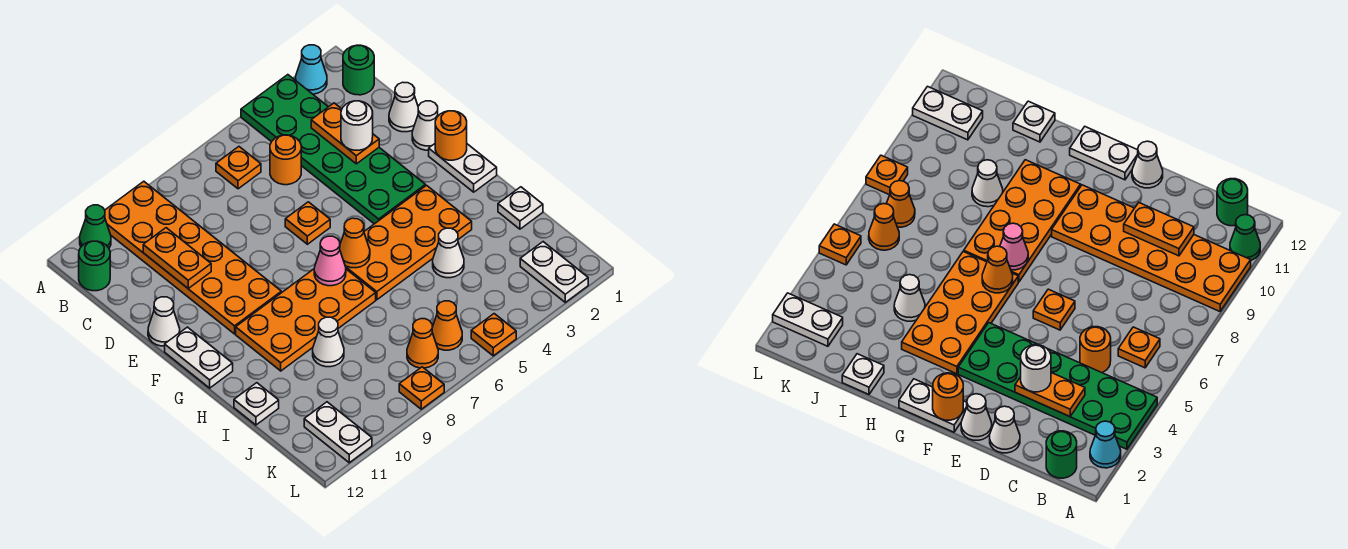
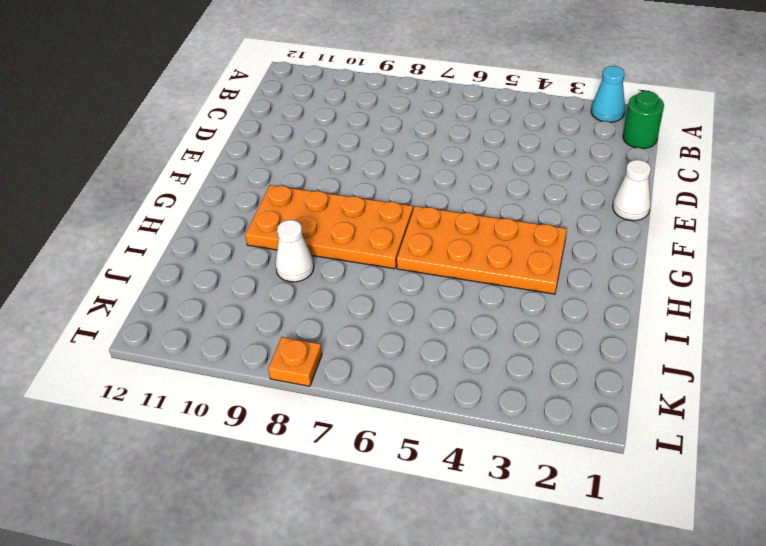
none -> green plate A3:F4 level 1
none -> orange plate A9:F10 level 1
none -> green cone A11 level 1
none -> orange plate B6 level 1

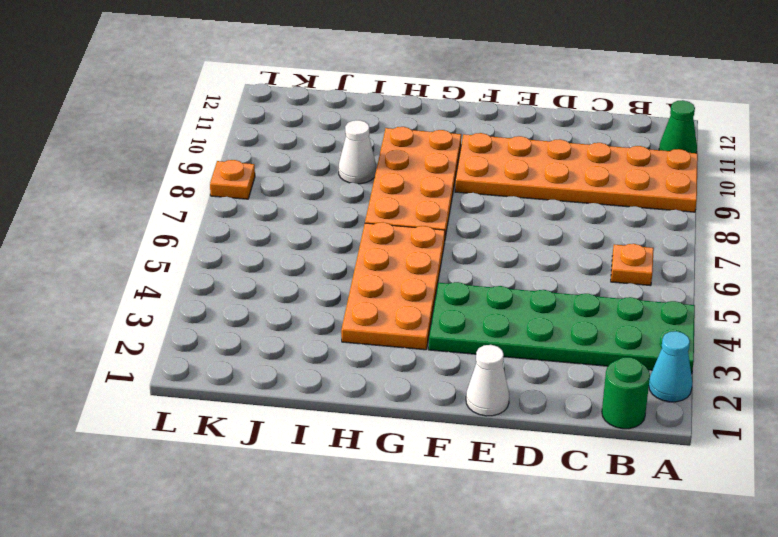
none -> green round brick B12 level 1
none -> orange round brick C5 level 1
none -> white cone D1 level 1
none -> orange plate E6 level 1

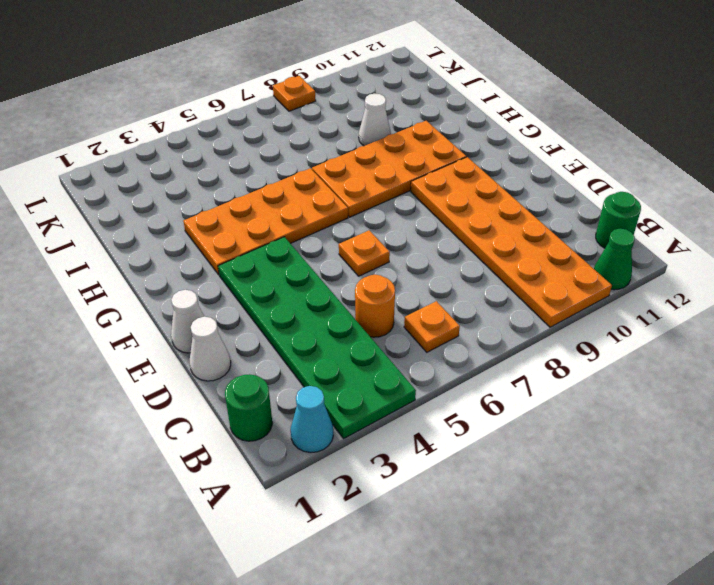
none -> white cone E12 level 1
none -> white plate F1:G1 level 1
none -> white plate F12:G12 level 1
none -> white plate I1 level 1

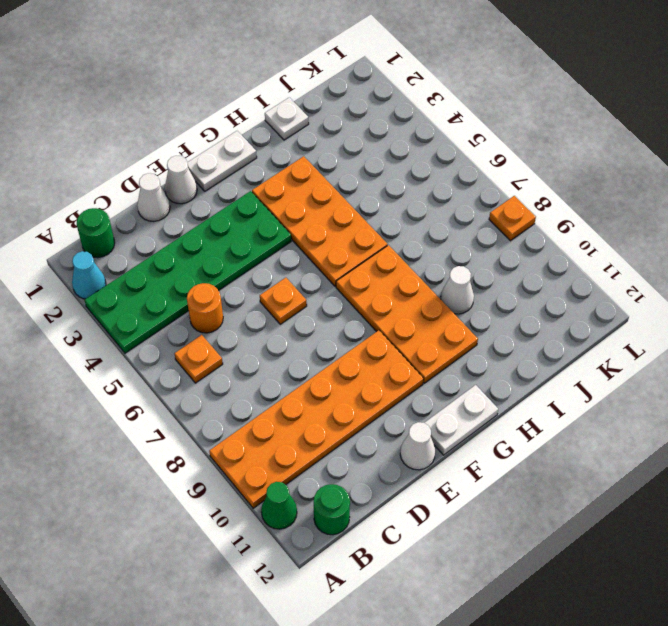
none -> white cone I4 level 1
none -> white plate I12 level 1
none -> white plate K2:L2 level 1
none -> orange cone K6 level 1

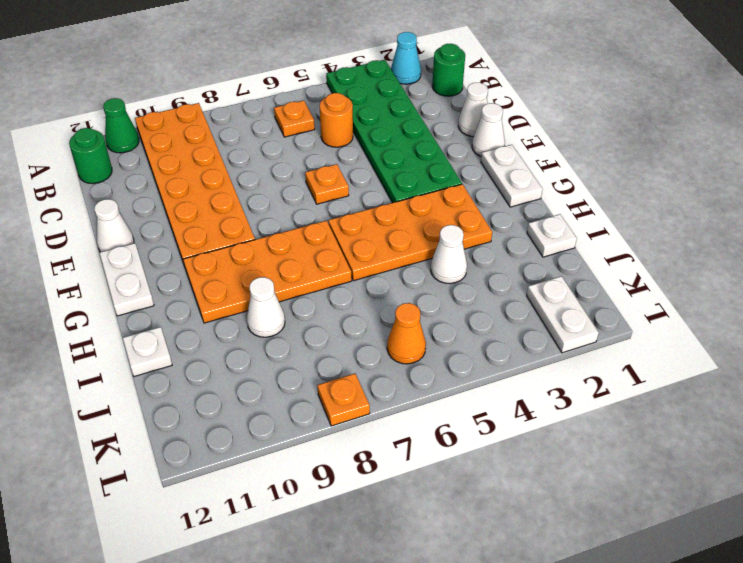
none -> orange cone K7 level 1
none -> white plate K11:L11 level 1
none -> orange plate L5 level 1
none -> orange plate C3:D3 level 2

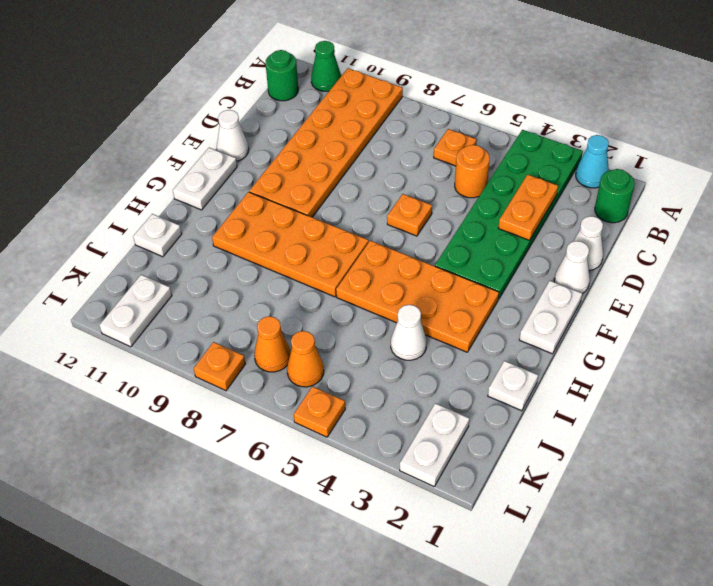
none -> white cone I9 level 1
none -> orange plate C10:D10 level 2
none -> orange round brick F1 level 2
none -> orange cone G6 level 2

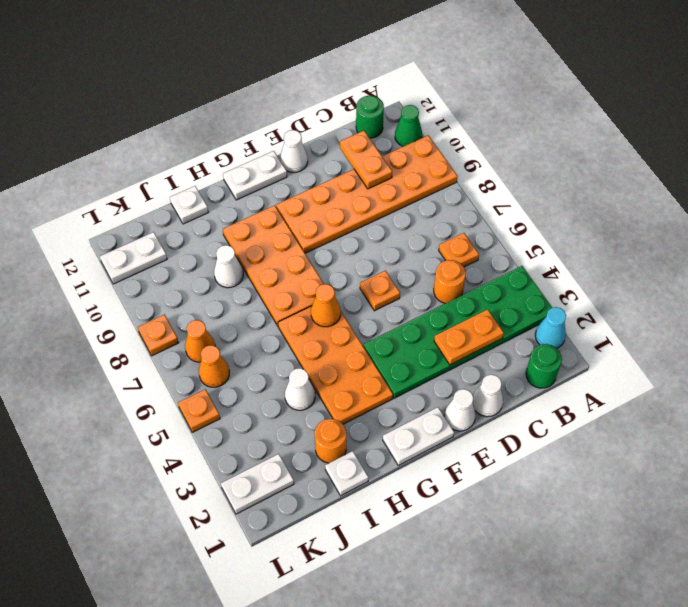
orange plate C10:C11 level 2 -> orange plate C10:D10 level 2
orange round brick I2 level 1 -> orange round brick F1 level 2
none -> pink cone G7 level 2
none -> white round brick D3 level 3

